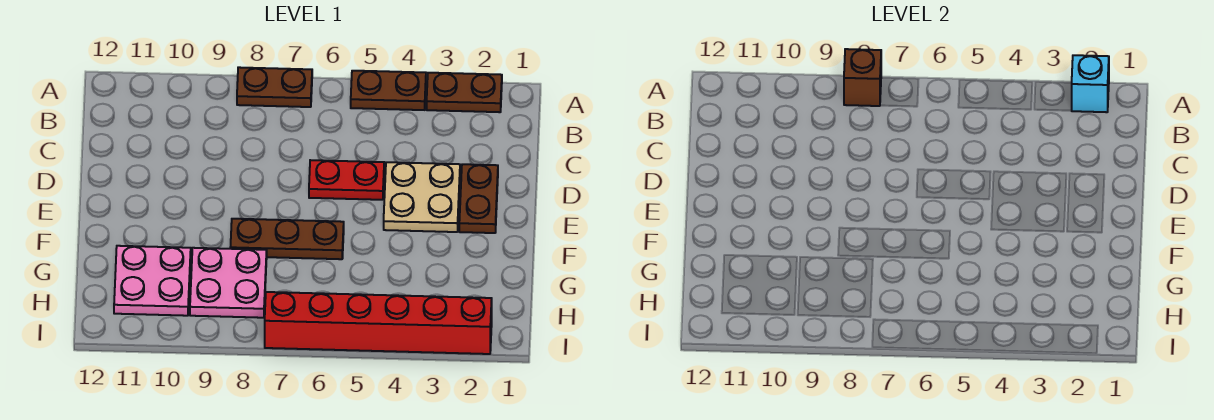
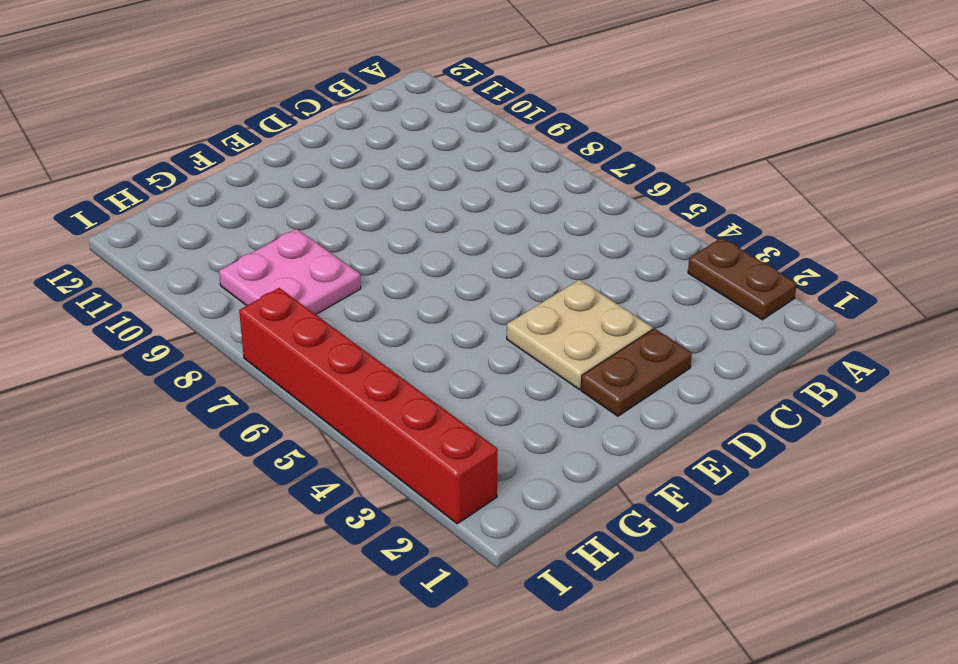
none -> brown plate A4:A5 level 1
none -> brown plate A7:A8 level 1
none -> red plate D5:D6 level 1

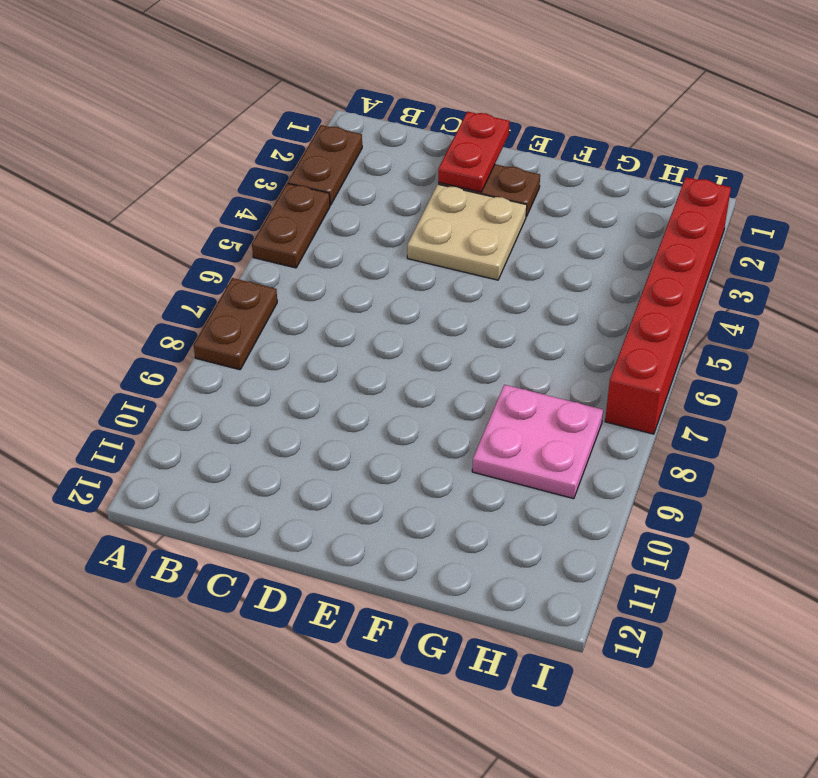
red plate D1:D2 level 2 -> red plate D5:D6 level 1
none -> brown plate F6:F8 level 1
none -> pink plate G10:H11 level 1
none -> cyan brick A2 level 2

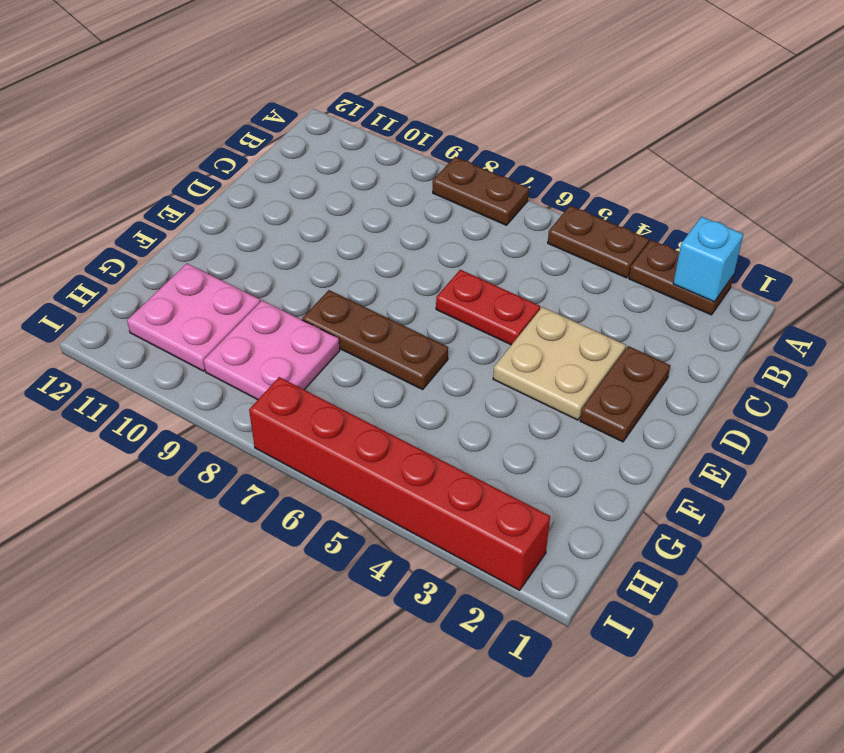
none -> brown brick A8 level 2

